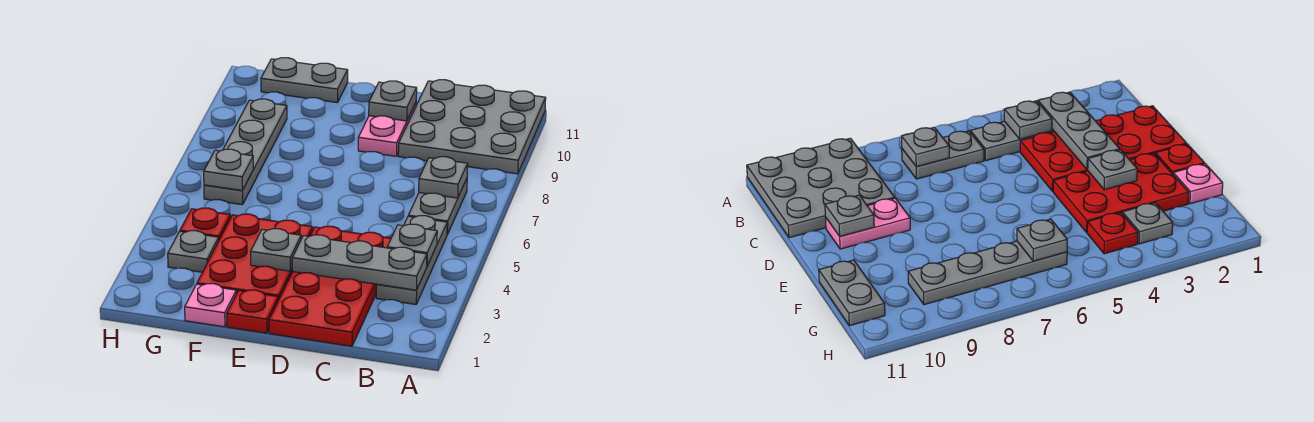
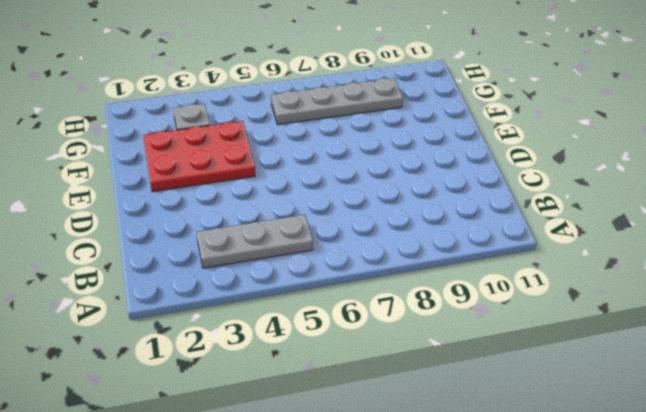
none -> grey plate A9:C11 level 1
none -> grey plate B6:B7 level 1
none -> red plate C1:D4 level 1

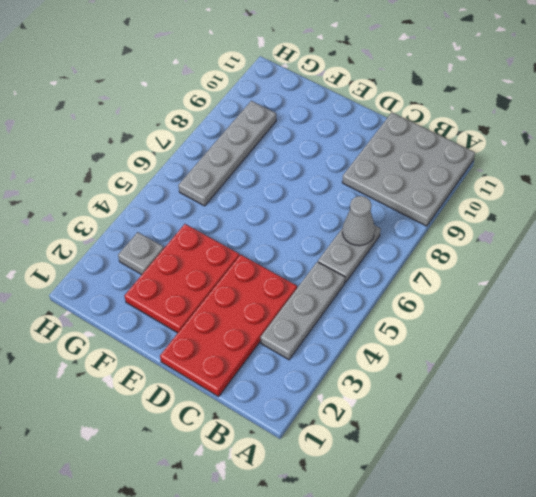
grey cone B7 level 2 -> grey plate B7 level 2
none -> pink plate D9:D10 level 1
none -> red plate E1 level 1
none -> pink plate F1 level 1

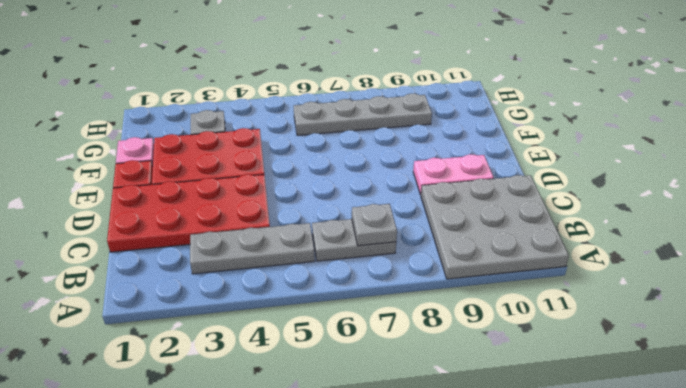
none -> grey plate F11:G11 level 1
none -> red plate G4 level 1
none -> grey plate B3:D3 level 2

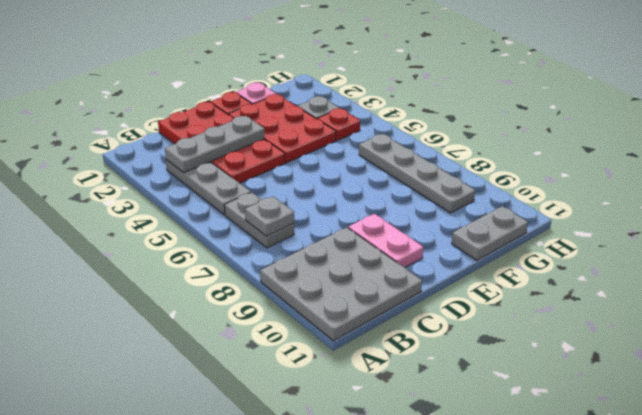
none -> grey plate B4 level 2
none -> grey plate D10 level 2
none -> grey plate E3 level 2

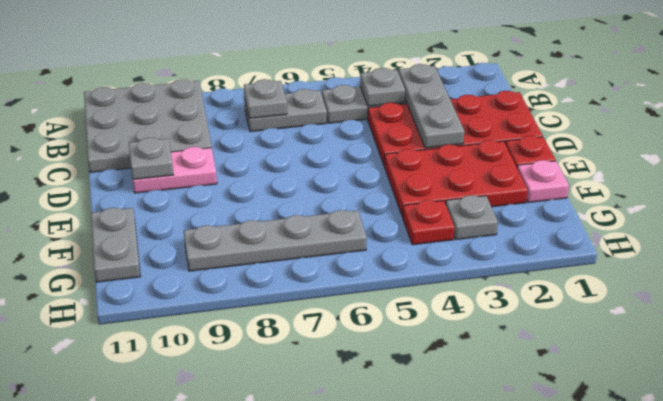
none -> grey plate E3 level 2
none -> grey plate G6 level 2

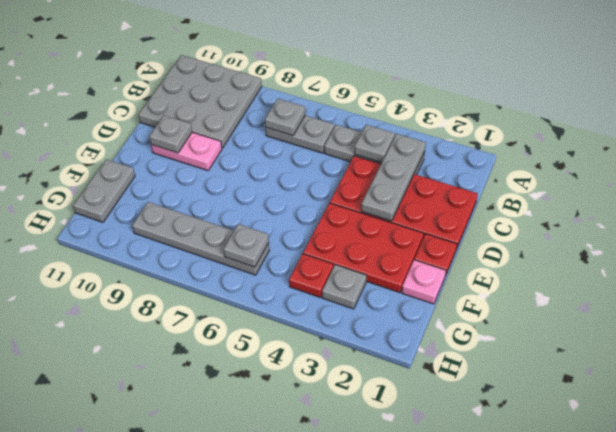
none -> grey plate E3 level 2

